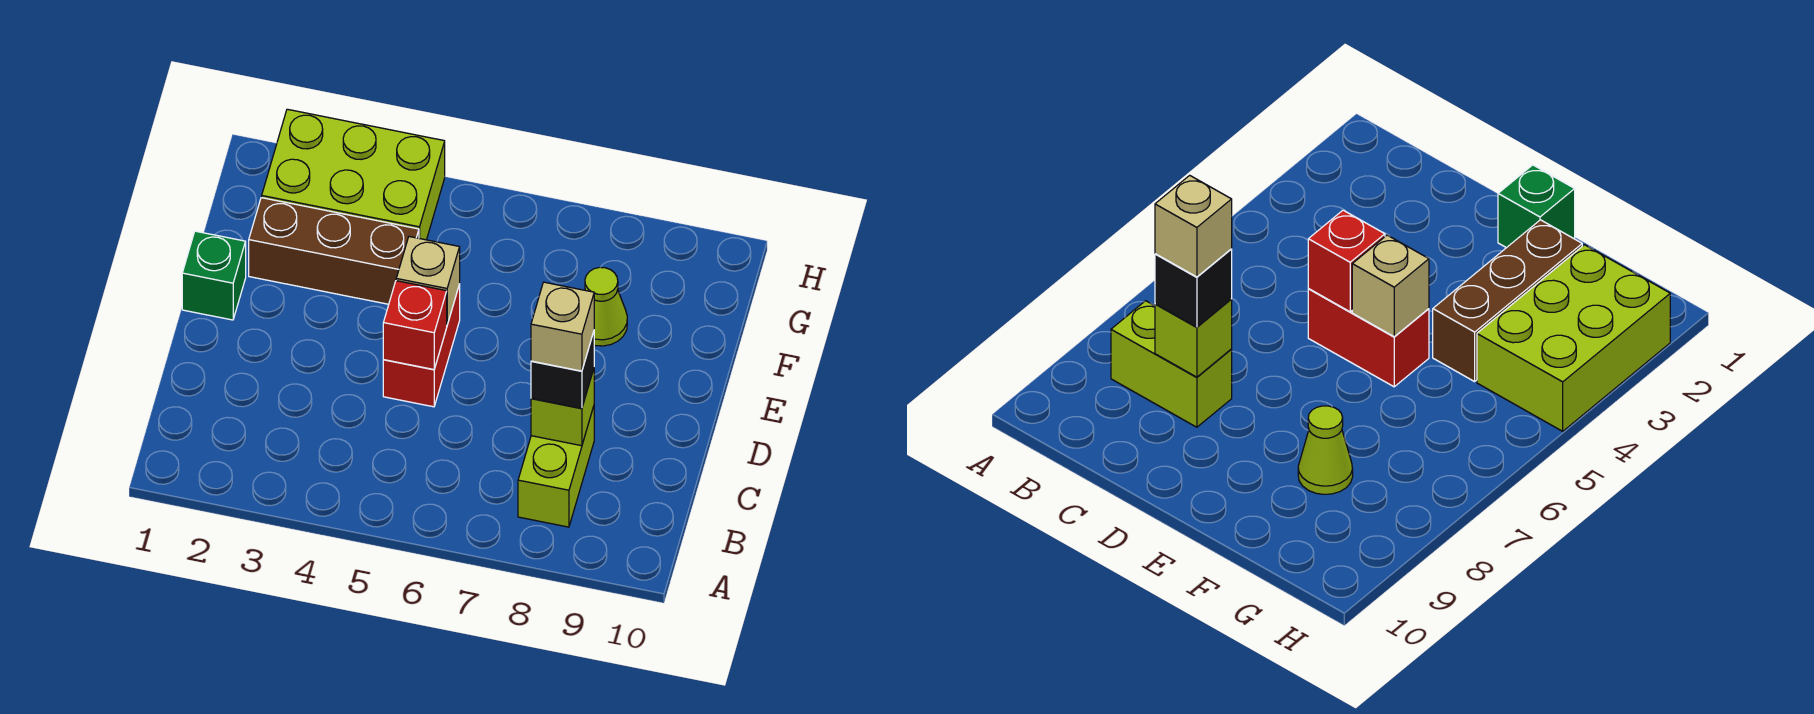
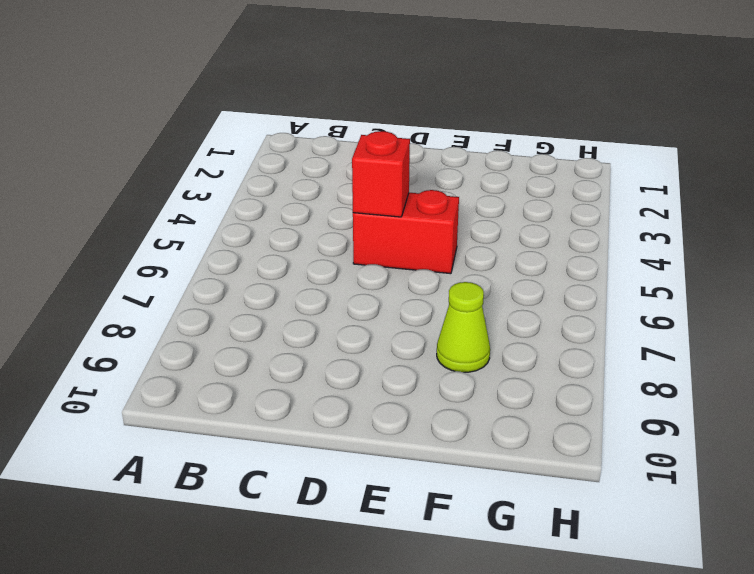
none -> lime brick B8:C8 level 1
none -> green brick E1 level 1

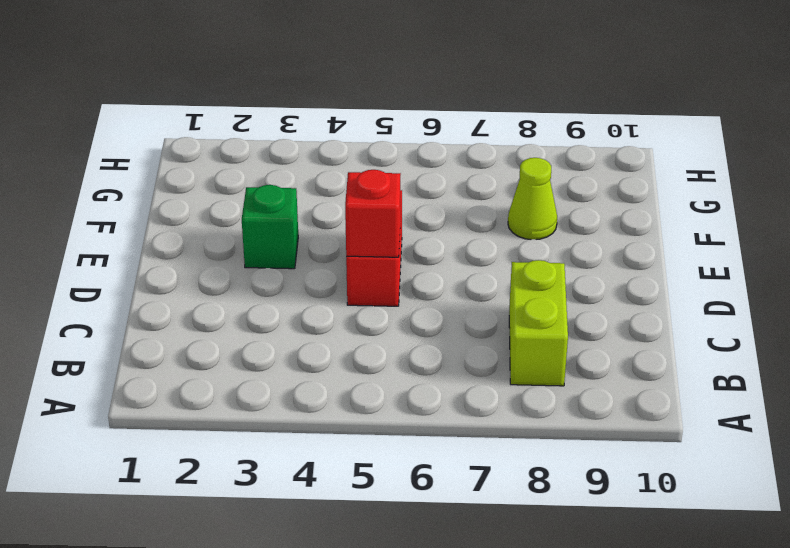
green brick E3 level 1 -> green brick E1 level 1
none -> brown brick F2:F4 level 1
none -> lime brick G2:H4 level 1

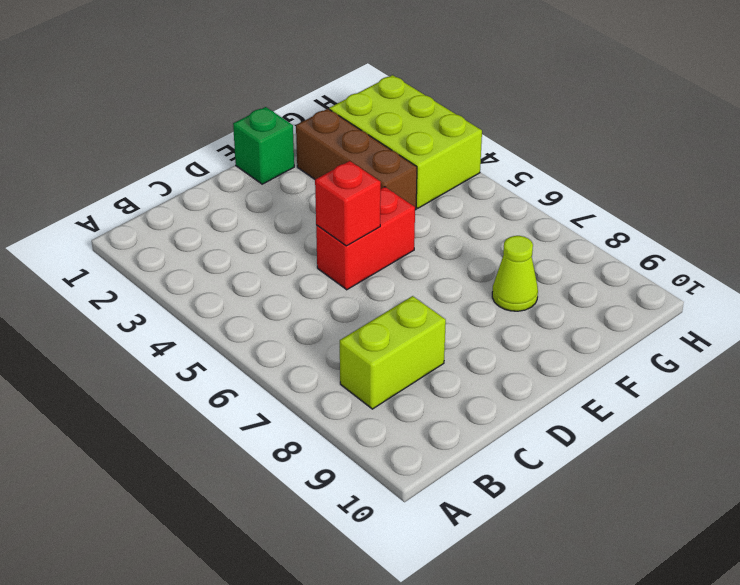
none -> lime brick C8 level 2
none -> tan brick E5 level 2

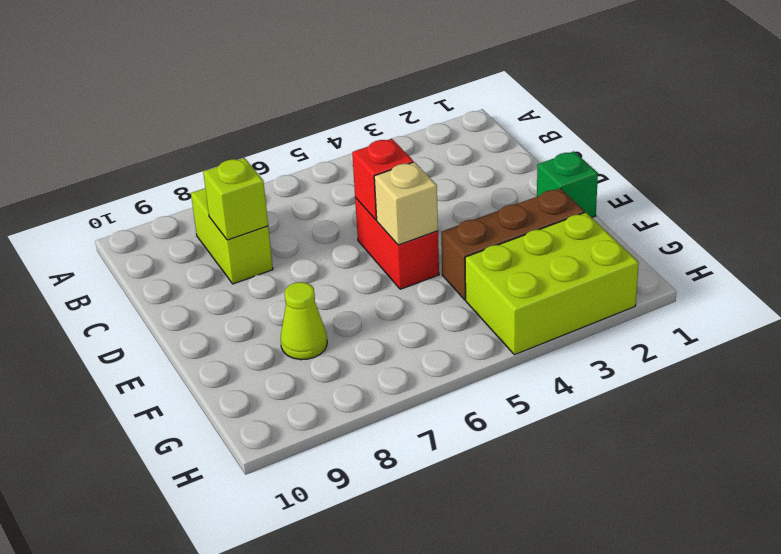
none -> black brick C8 level 3
none -> tan brick C8 level 4

